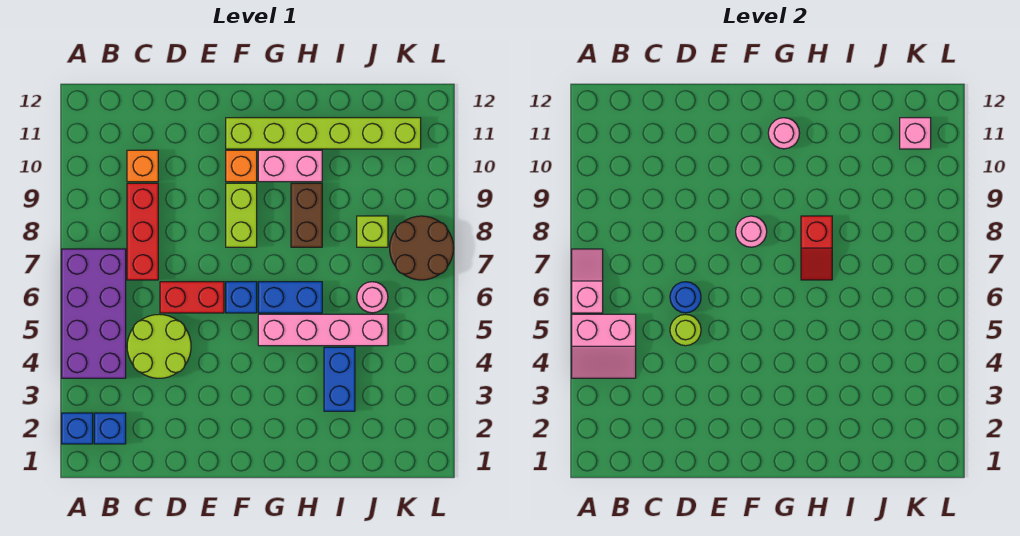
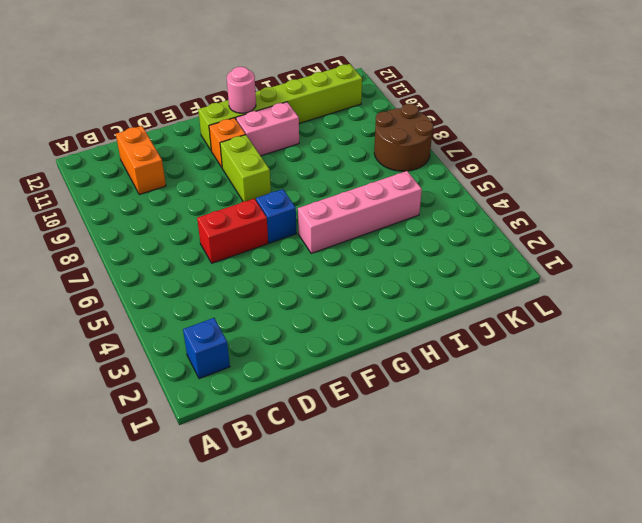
orange brick C10:C11 level 1 -> orange brick C10 level 1
none -> blue brick A2 level 1
none -> purple brick A4:B7 level 1
none -> lime round brick C4:D5 level 1

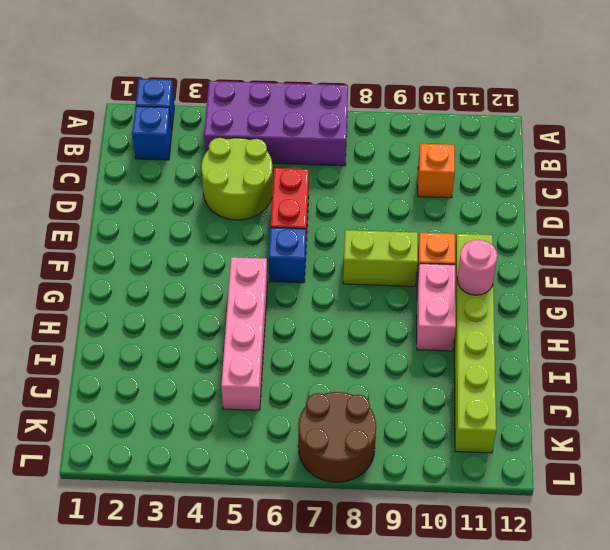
none -> red brick C7:C9 level 1
none -> blue brick G6:H6 level 1
none -> brown brick H8:H9 level 1

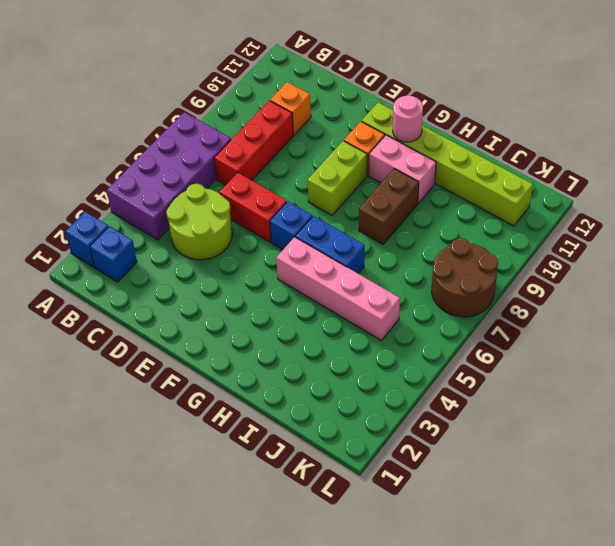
none -> blue brick I3:I4 level 1
none -> pink round brick J6 level 1
none -> lime brick J8 level 1

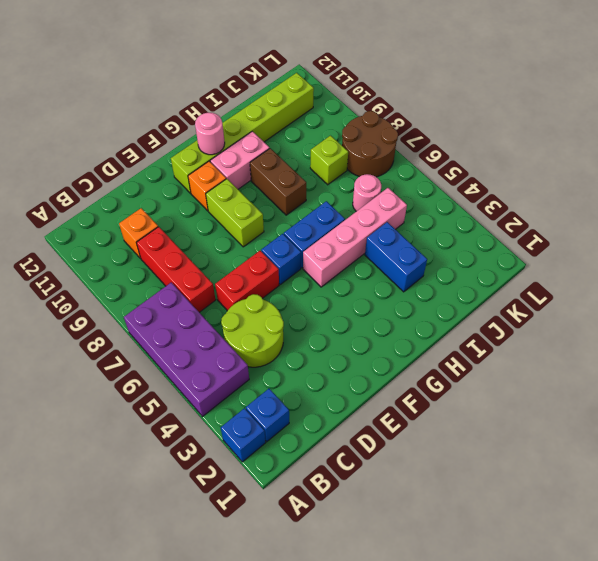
none -> pink slope A4:B5 level 2 top 5
none -> pink slope A6:A7 level 2 top 6
none -> lime round brick D5 level 2

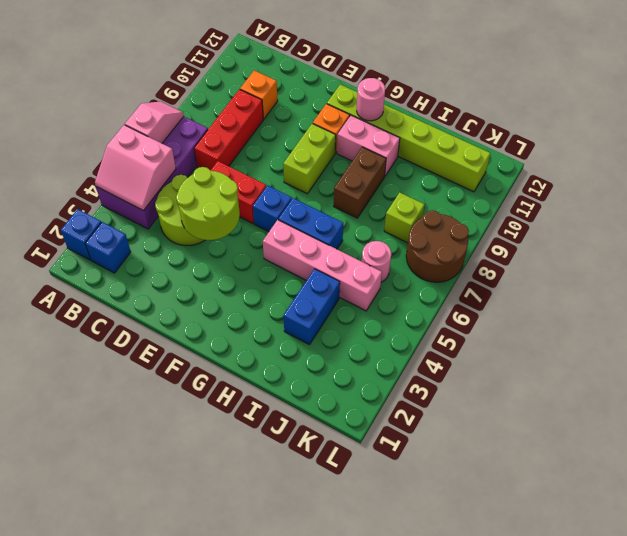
lime round brick D4:E5 level 2 -> lime round brick D5 level 2
none -> blue round brick D6 level 2
none -> pink round brick F8 level 2
none -> red slope H7:H8 level 2 top 8

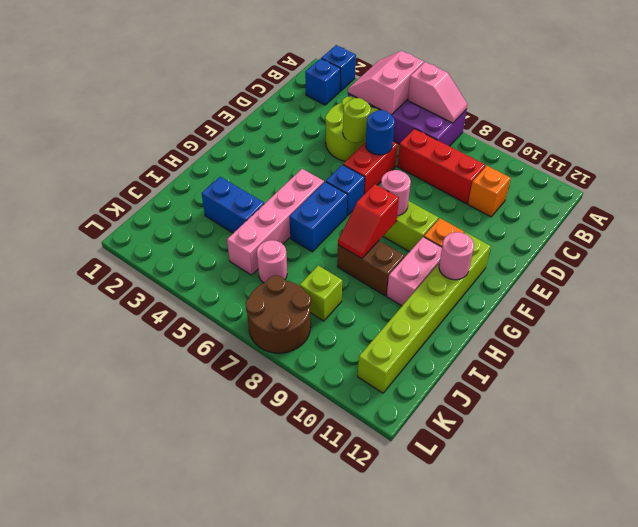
red slope G8:H8 level 2 top G -> red slope H7:H8 level 2 top 8
none -> pink brick K11 level 2

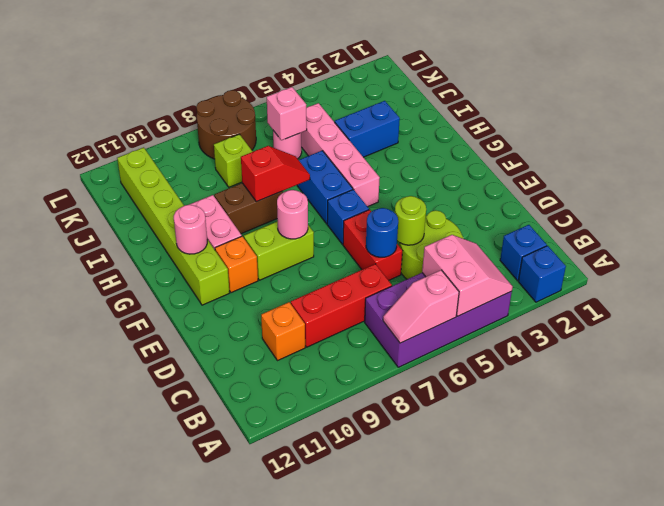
pink brick J6 level 2 -> pink brick K11 level 2

